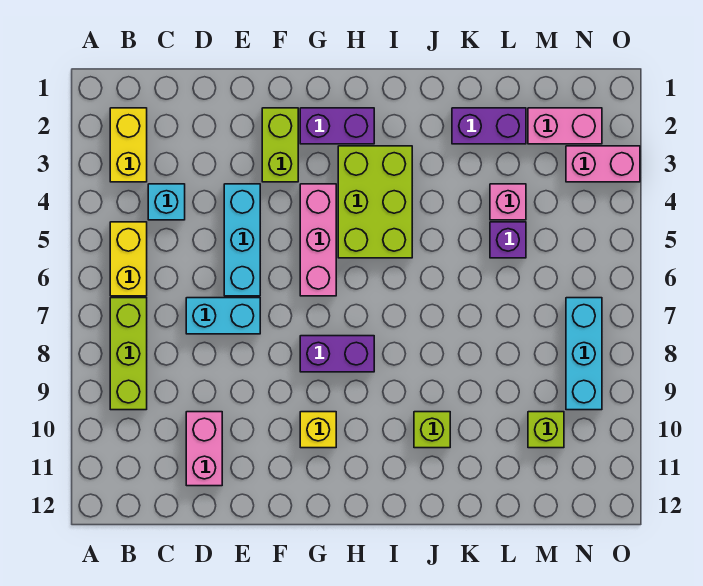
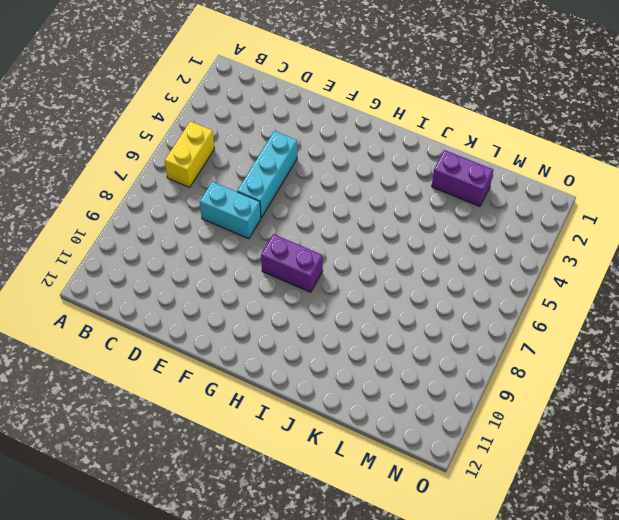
none -> yellow brick B2:B3 level 1
none -> lime brick B7:B9 level 1
none -> cyan brick C4 level 1

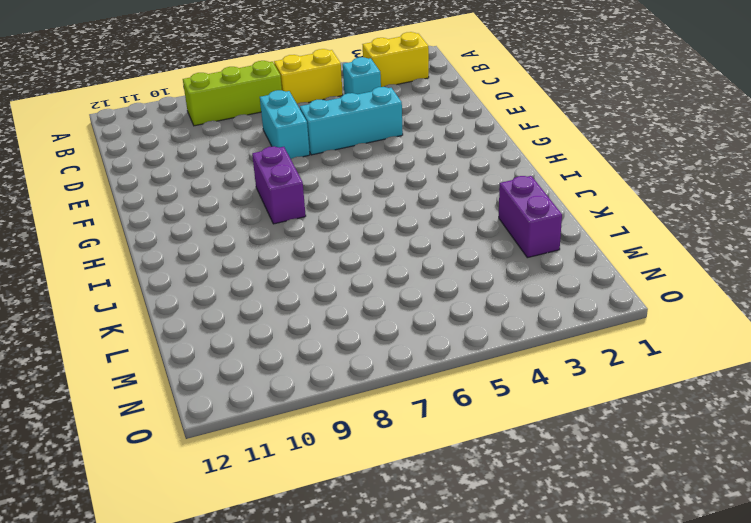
none -> pink brick D10:D11 level 1
none -> lime brick F2:F3 level 1
none -> purple brick G2:H2 level 1

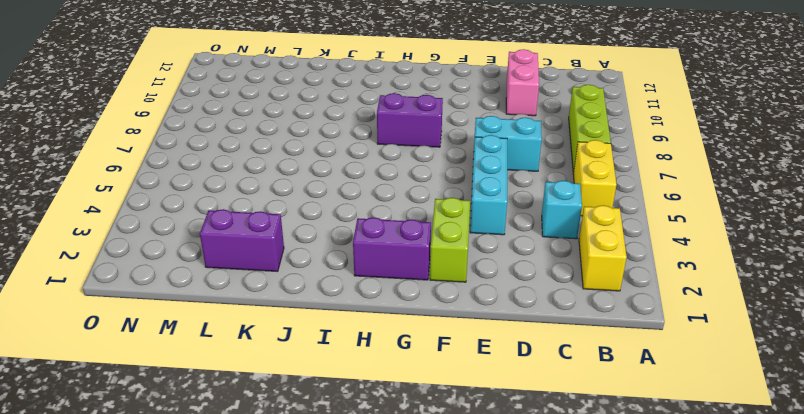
none -> pink brick G4:G6 level 1
none -> yellow brick G10 level 1
none -> lime brick H3:I5 level 1

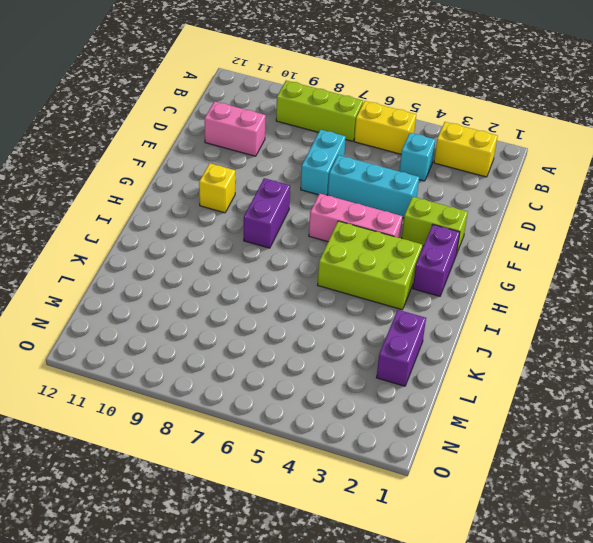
none -> lime brick J10 level 1
none -> pink brick L4 level 1
none -> purple brick L5 level 1

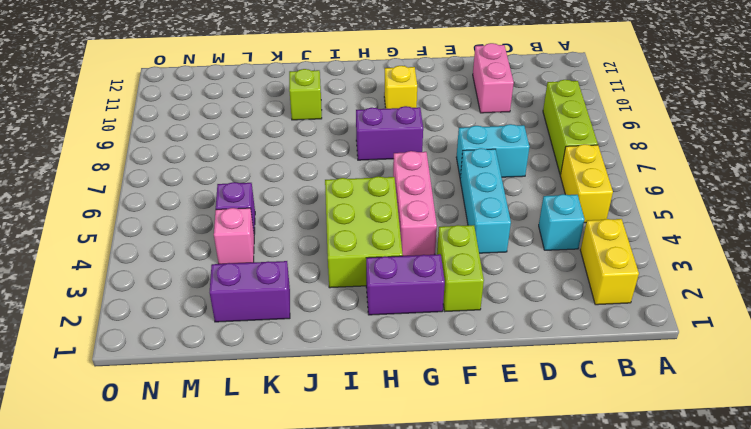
none -> pink brick M2:N2 level 1
none -> lime brick M10 level 1
none -> pink brick N3:O3 level 1

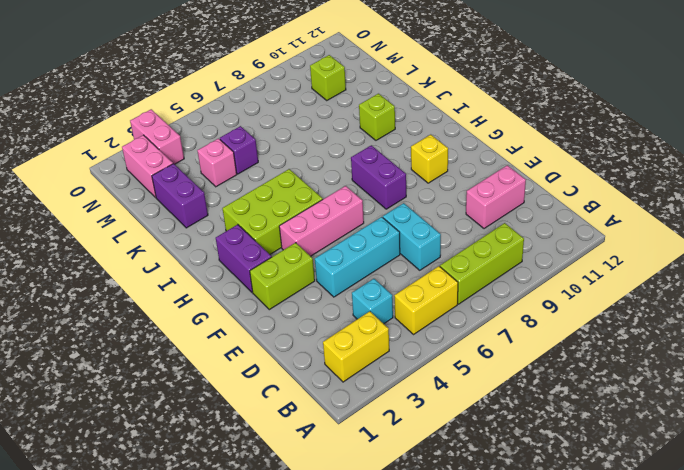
none -> cyan brick N7:N9 level 1

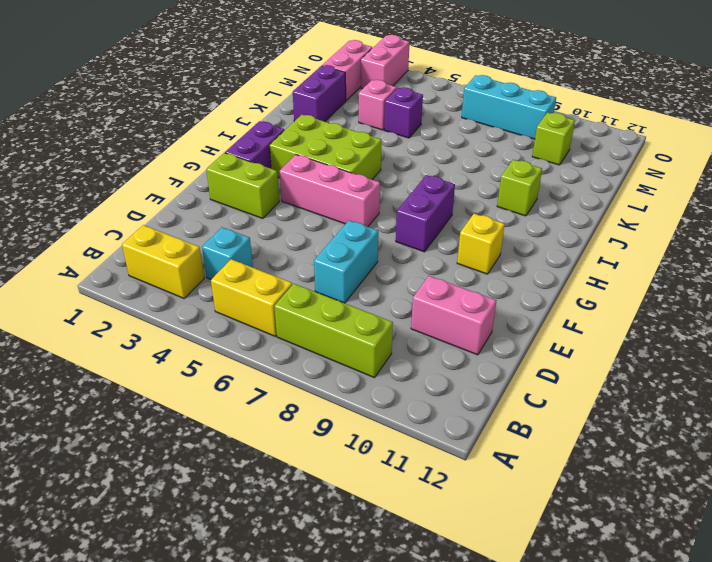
none -> cyan brick E4:E6 level 1

